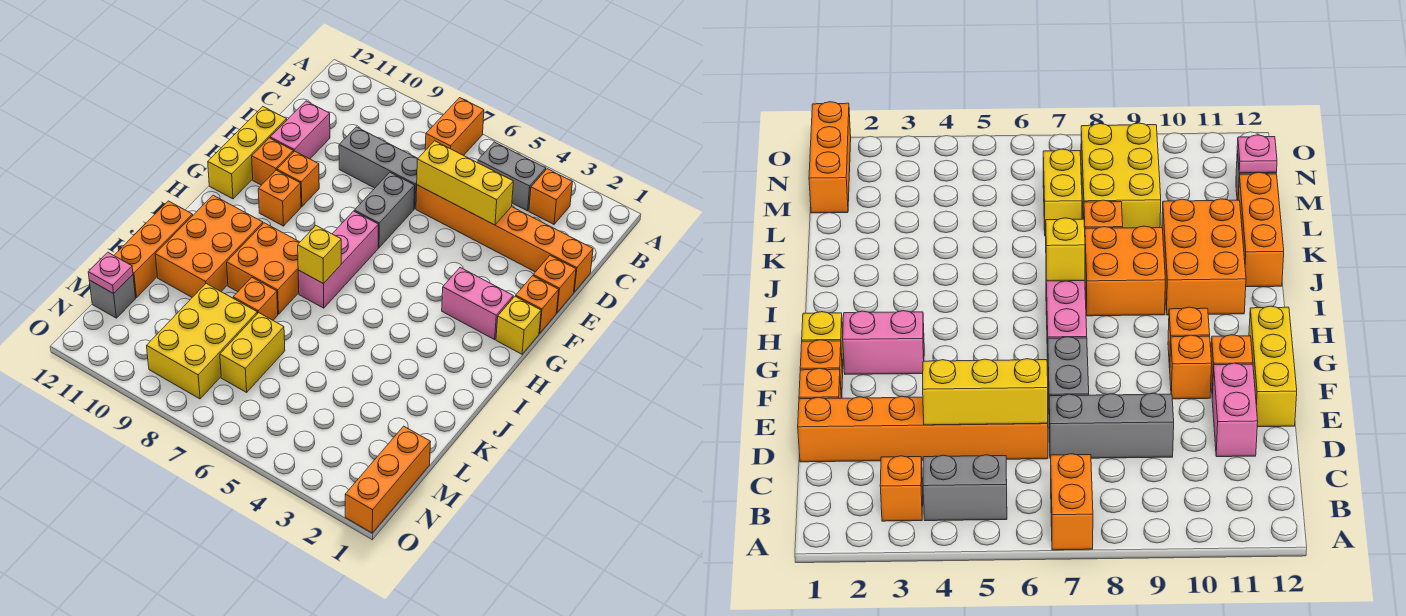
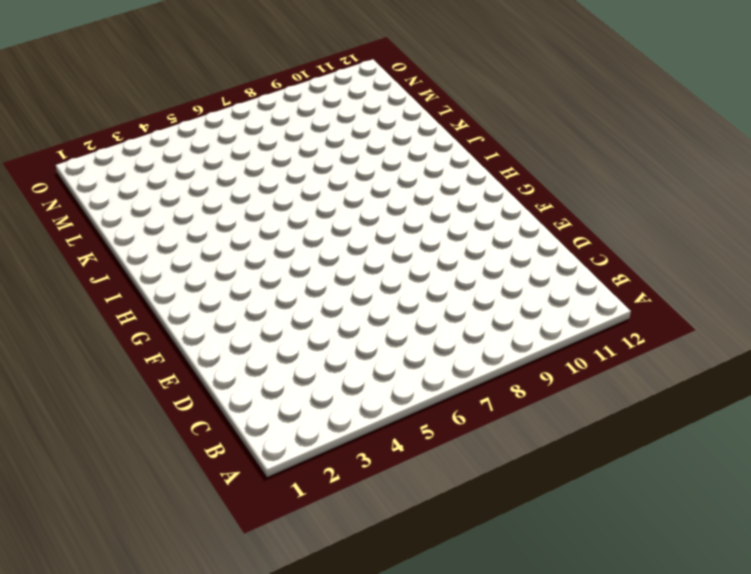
none -> orange brick A7:B7 level 1
none -> orange brick B3 level 1
none -> grey brick B4:B5 level 1

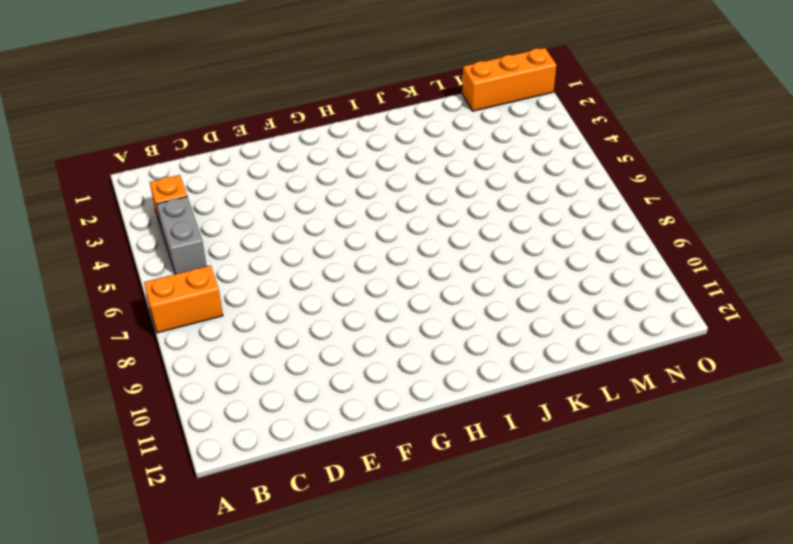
none -> orange brick D1:D6 level 1
none -> grey brick D7:D9 level 1
none -> pink brick D11:E11 level 1

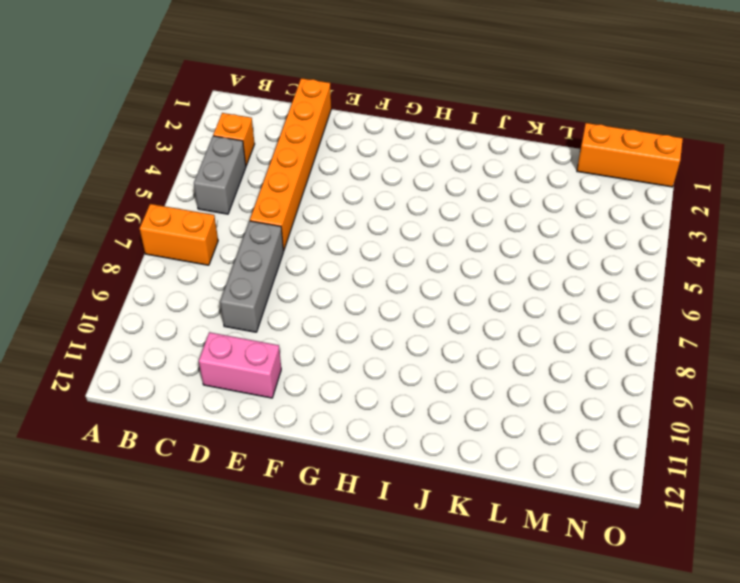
none -> orange brick E1 level 1
none -> grey brick E7:F7 level 1
none -> yellow brick E12:G12 level 1

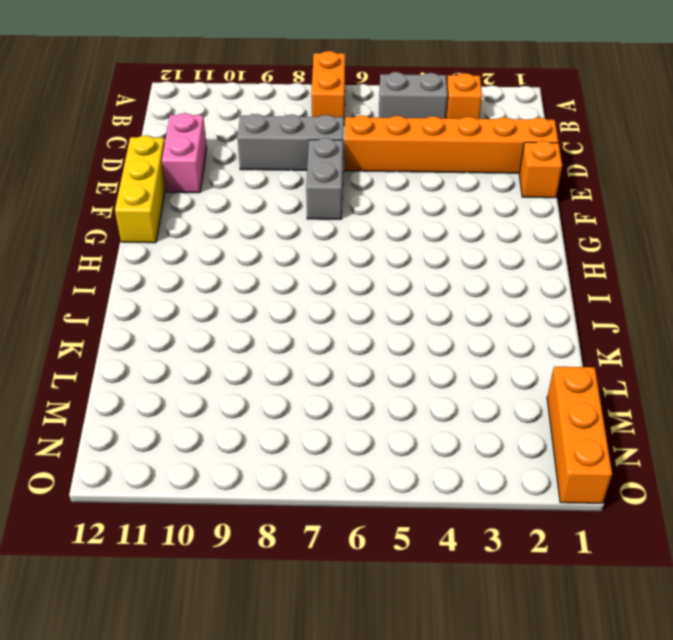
none -> orange brick F1 level 1
none -> orange brick F10 level 1
none -> orange brick F11 level 1

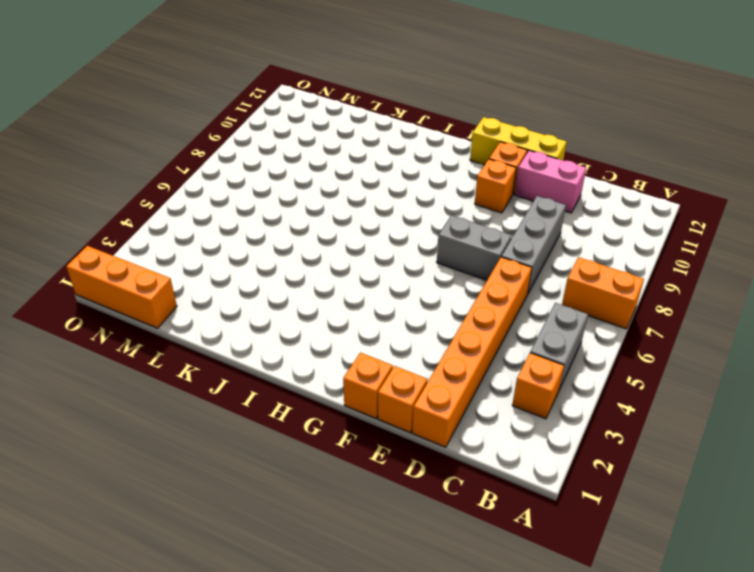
none -> yellow brick G1 level 1
none -> pink brick G2:G3 level 1
none -> pink brick G7:I7 level 1

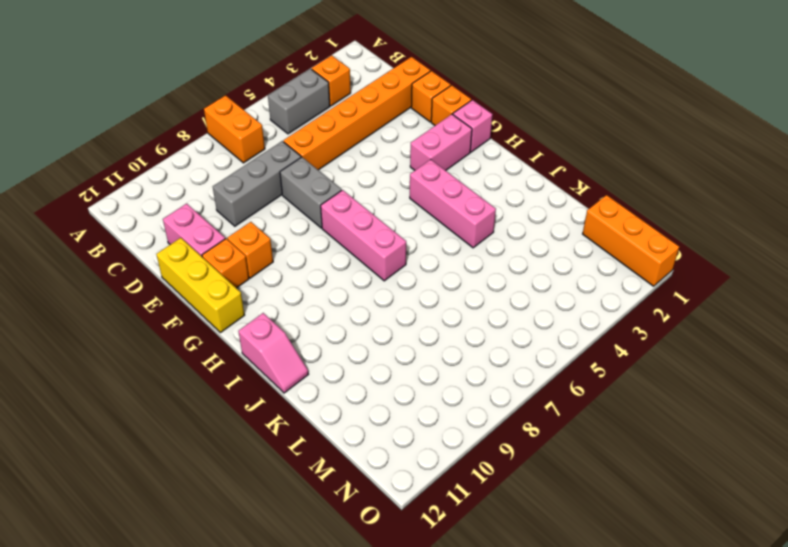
pink brick G1 level 1 -> yellow brick G1 level 1
pink brick H4:J4 level 1 -> none
pink slope I12:J12 level 1 top I -> orange brick J12:L12 level 1
none -> orange brick G10 level 1
none -> orange brick I8:J9 level 1
none -> orange brick I10:K11 level 1

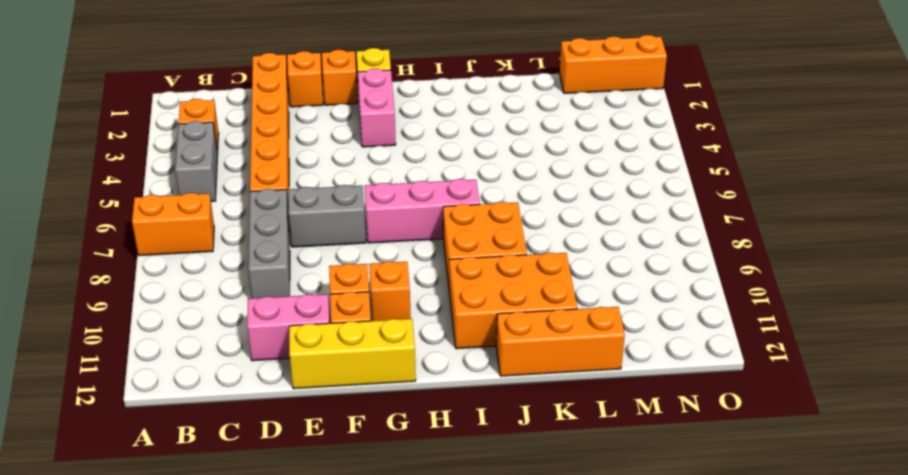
none -> orange brick K8 level 1
none -> yellow brick L7:M7 level 1
none -> yellow brick L8:N9 level 1

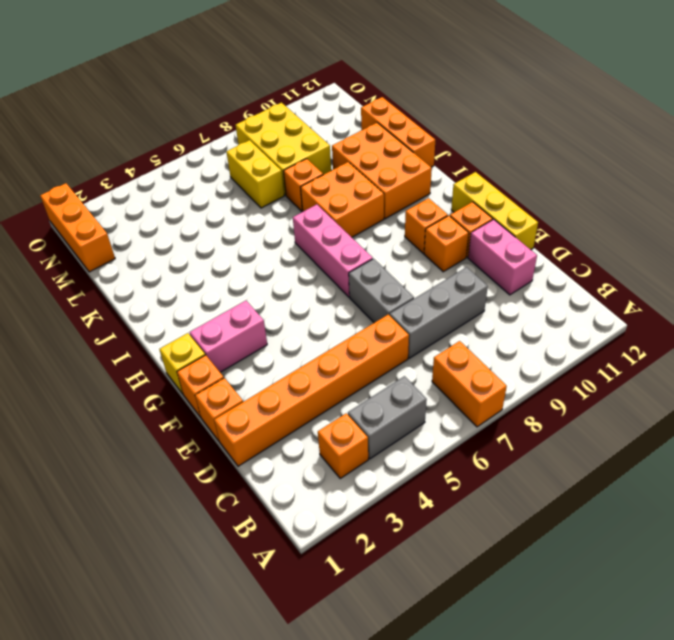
none -> grey brick M12 level 1
none -> yellow brick D4:D6 level 2
none -> yellow brick I7 level 2

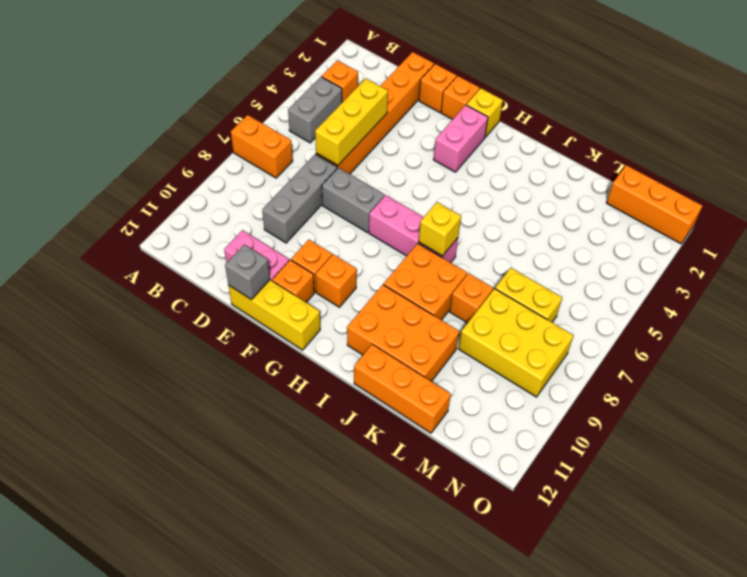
grey brick E12 level 2 -> grey brick M12 level 1
none -> pink plate M12 level 2

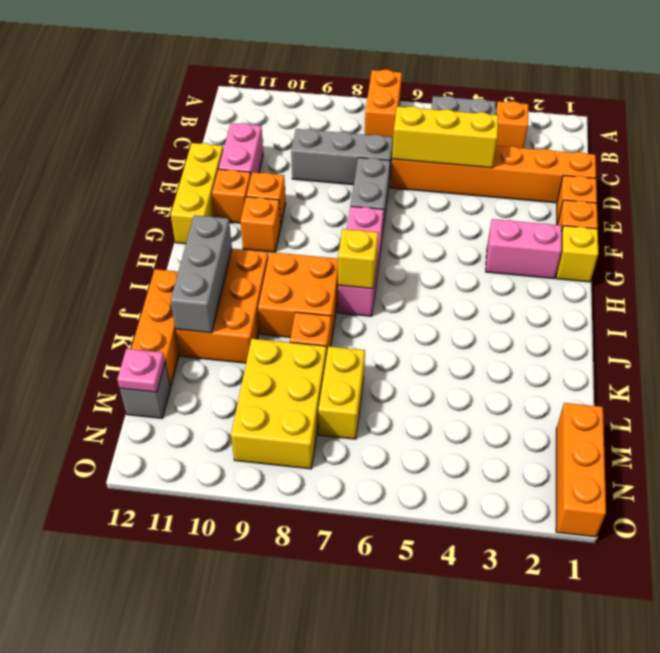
grey brick I11:K11 level 2 -> none

